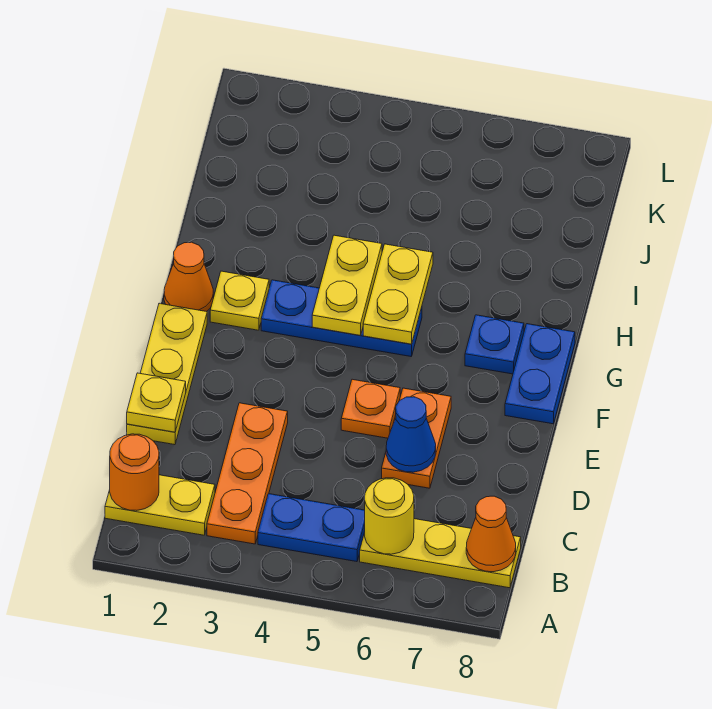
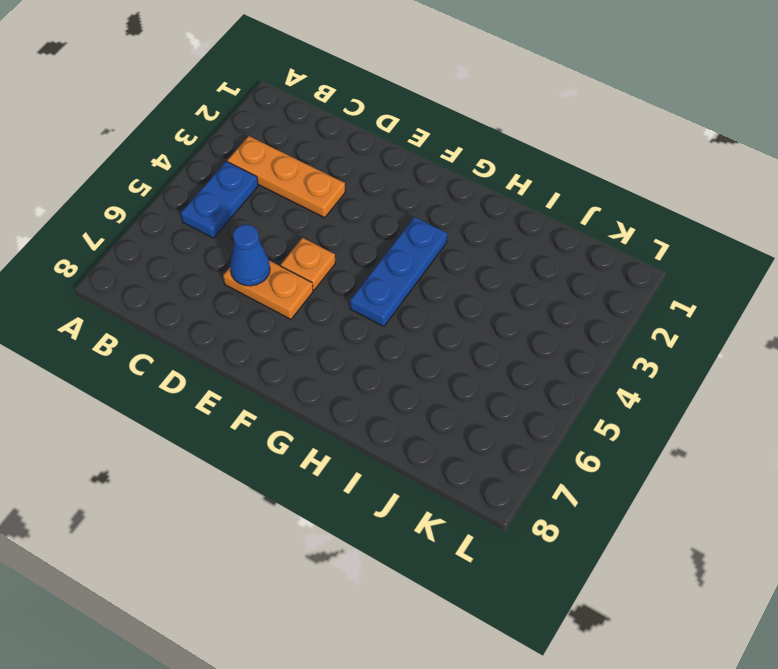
none -> yellow plate B1:B2 level 1
none -> yellow plate B6:B8 level 1
none -> yellow plate D1:F1 level 1

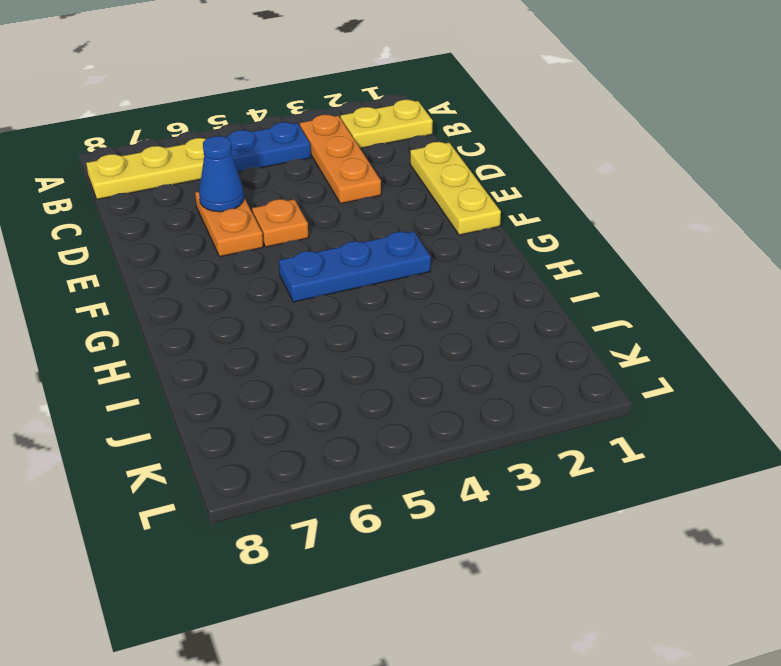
none -> blue plate F8:G8 level 1
none -> orange cone G1 level 1
none -> yellow plate G2 level 1

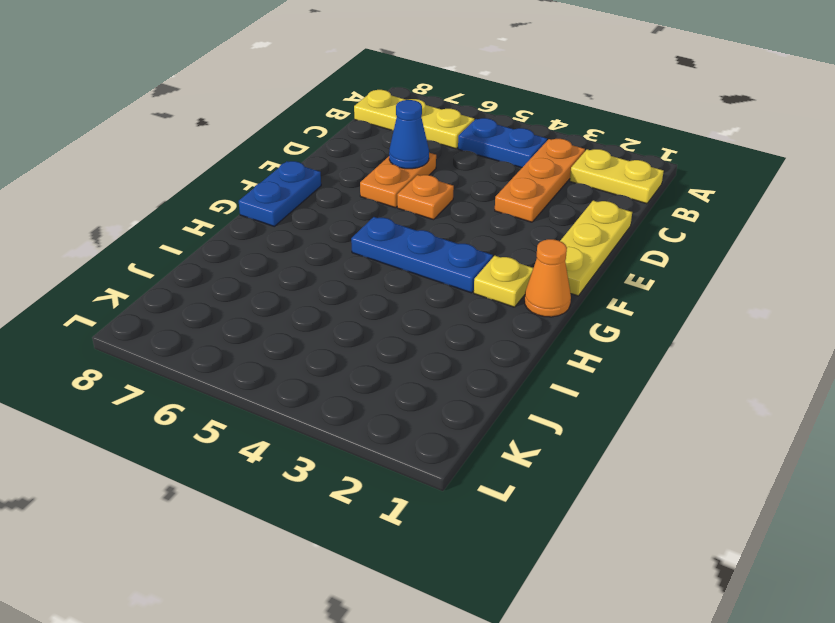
none -> blue plate G7 level 1
none -> orange round brick B1 level 2
none -> yellow round brick B6 level 2

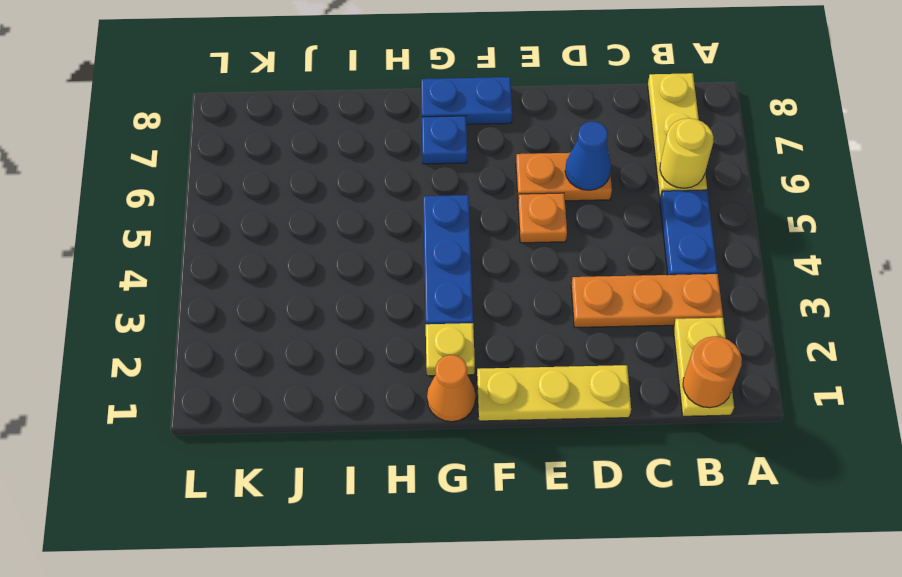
none -> orange cone B8 level 2
none -> yellow plate D1 level 2
none -> yellow plate G4:H4 level 2

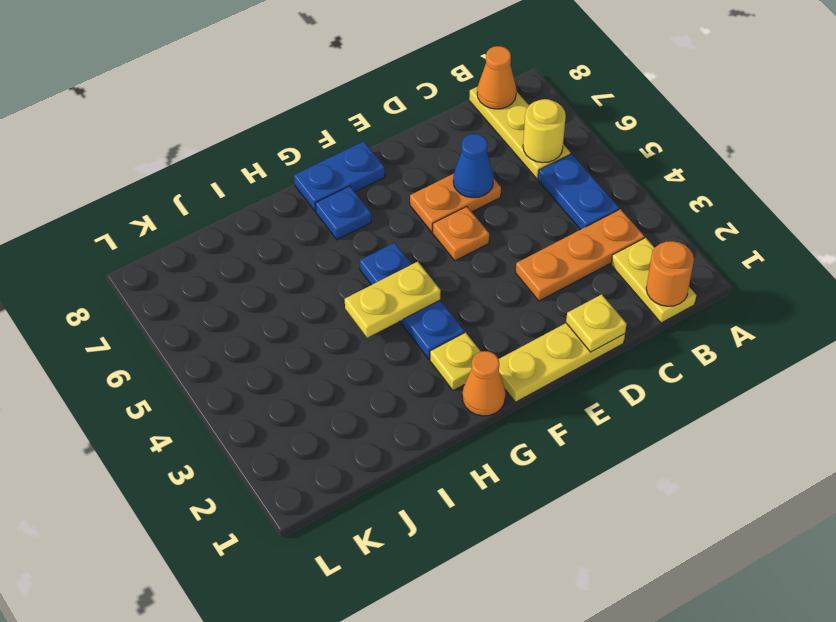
none -> yellow plate G5:H5 level 2

